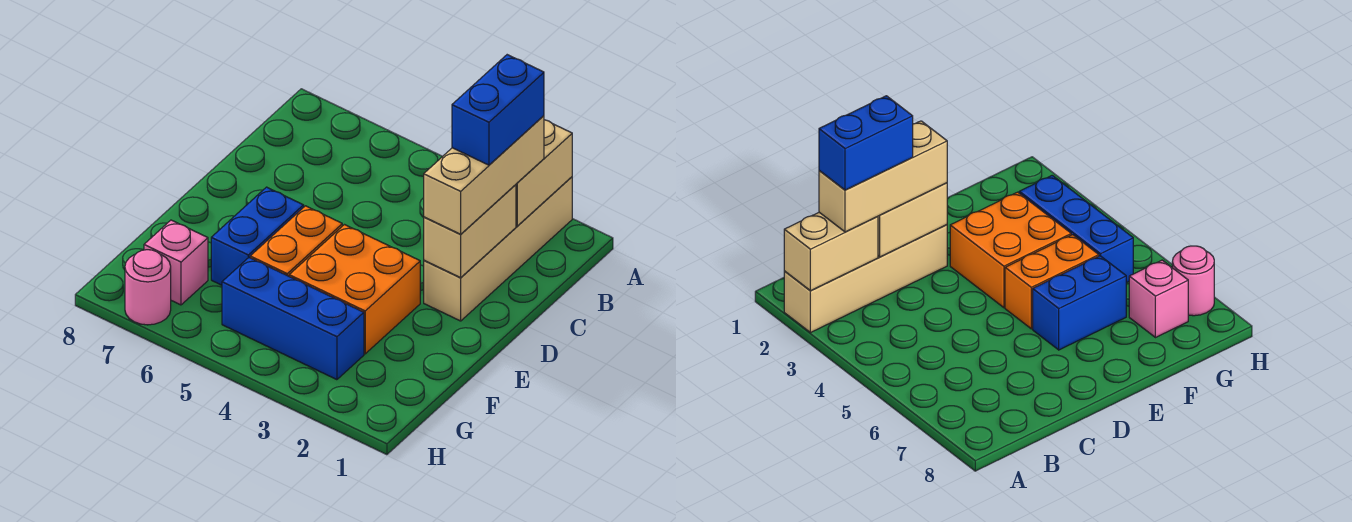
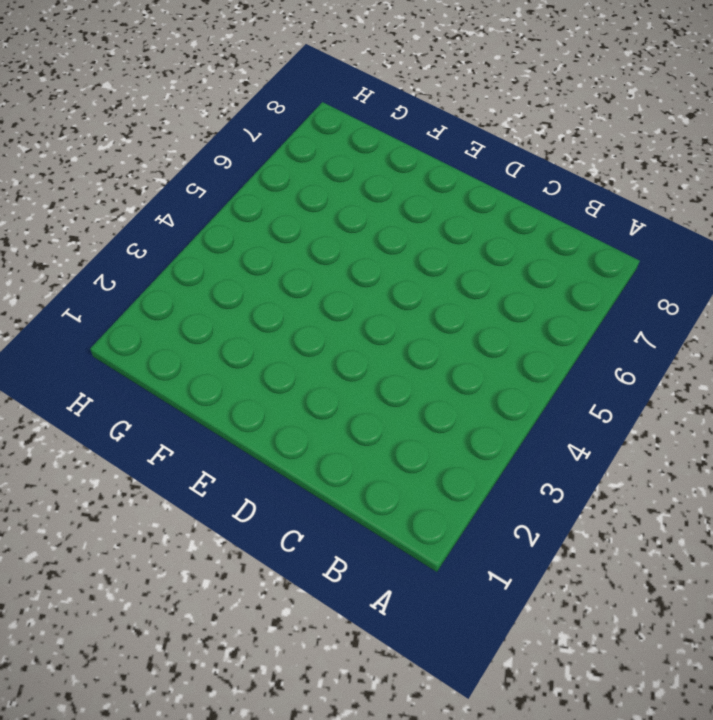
none -> tan brick A2:D2 level 1
none -> orange brick E3:F4 level 1

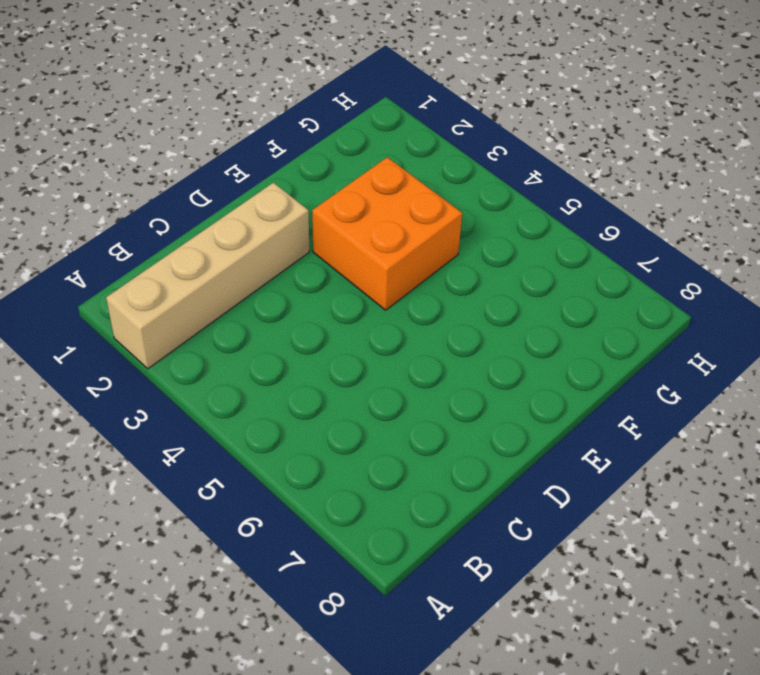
none -> orange brick E5:F5 level 1
none -> blue brick E6:F6 level 1

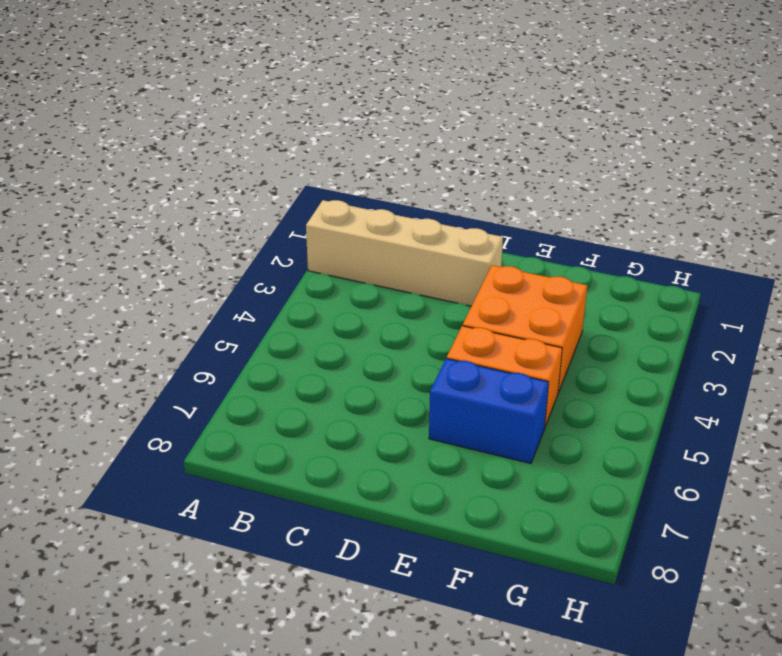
none -> blue brick G3:G5 level 1
none -> pink brick G7 level 1

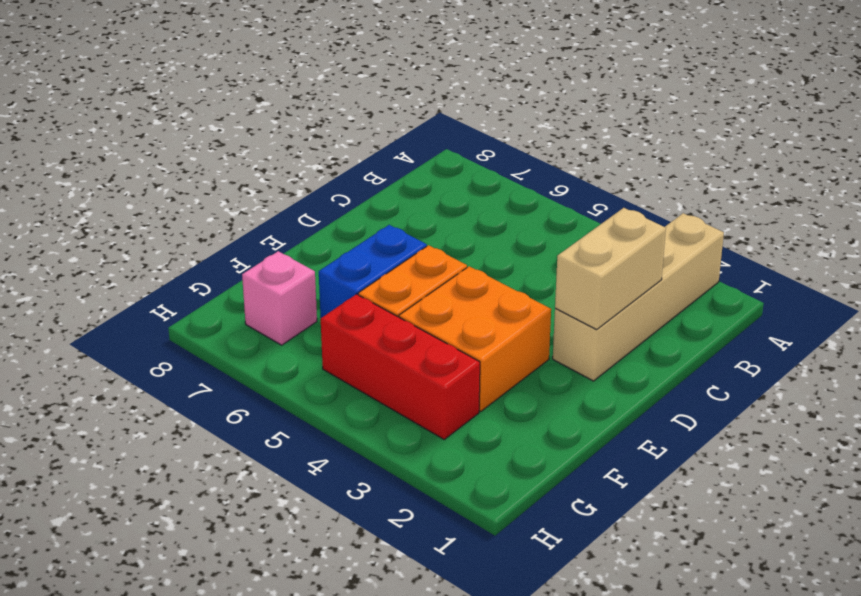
red brick G3:G5 level 1 -> blue brick G3:G5 level 1
none -> pink round brick H7 level 1
none -> tan brick A2:B2 level 2

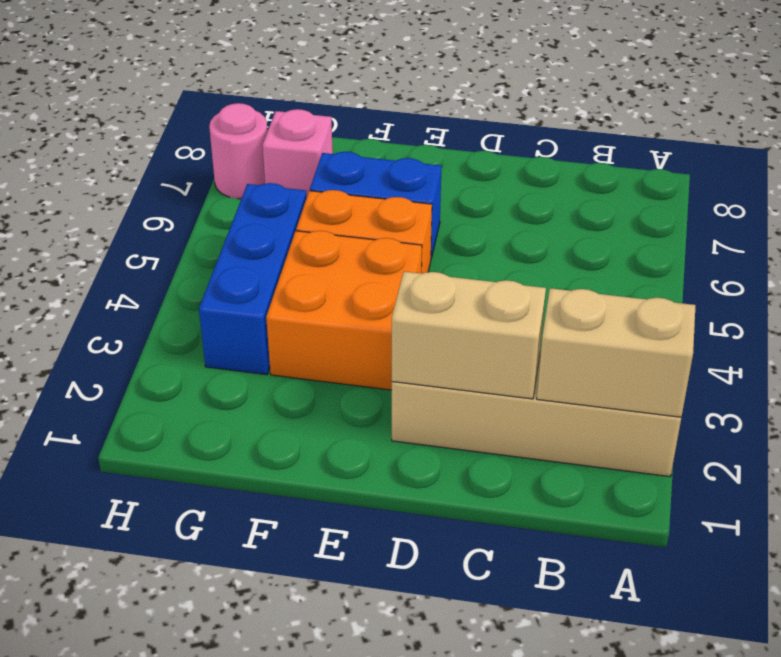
none -> tan brick B2:D2 level 3
none -> blue brick B2:C2 level 4

